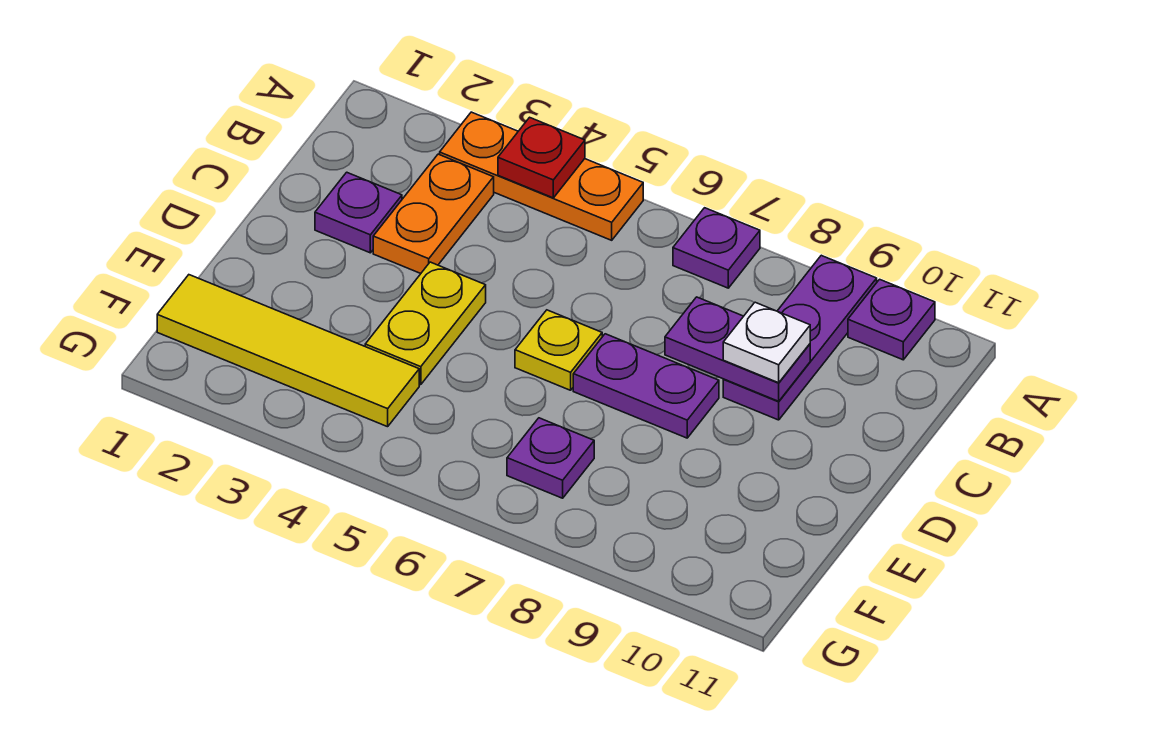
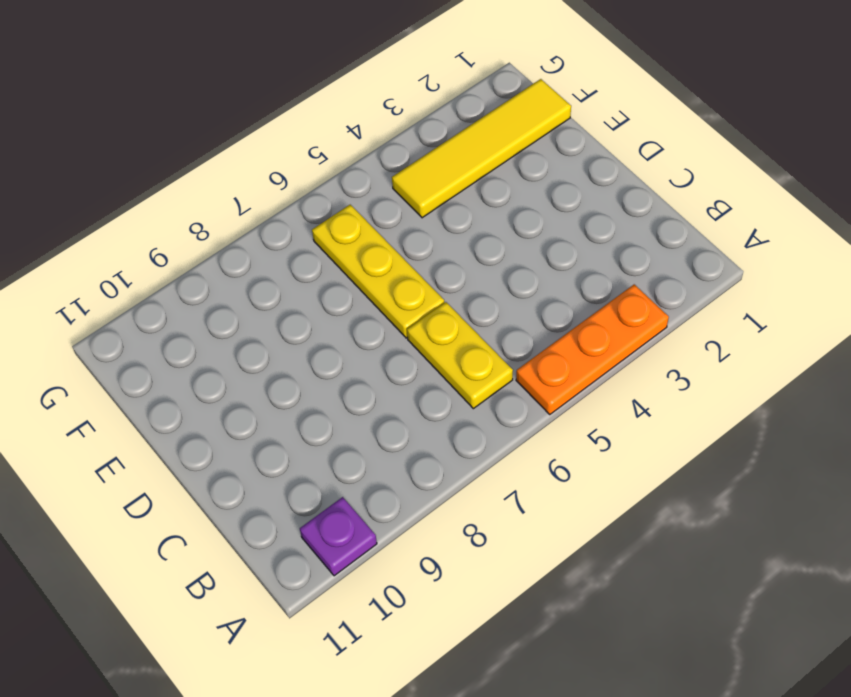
yellow plate B6:C6 level 1 -> yellow plate D4:E4 level 1
yellow plate D6:F6 level 1 -> yellow plate D6 level 1
none -> purple plate A7 level 1
none -> purple plate A9:C9 level 1
none -> orange plate B3:C3 level 1

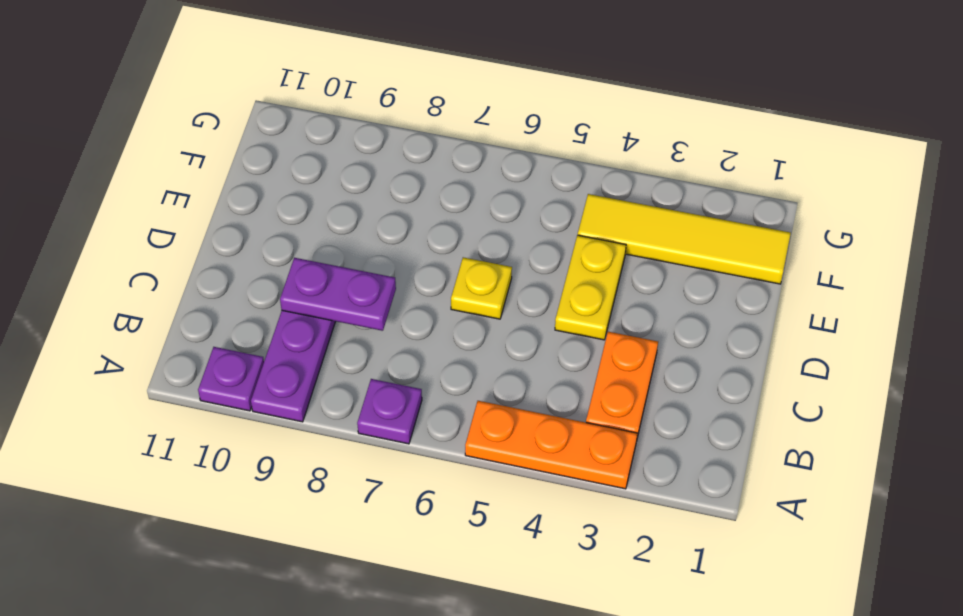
none -> purple plate C2 level 1
none -> purple plate D7:D8 level 1
none -> purple plate F7 level 1

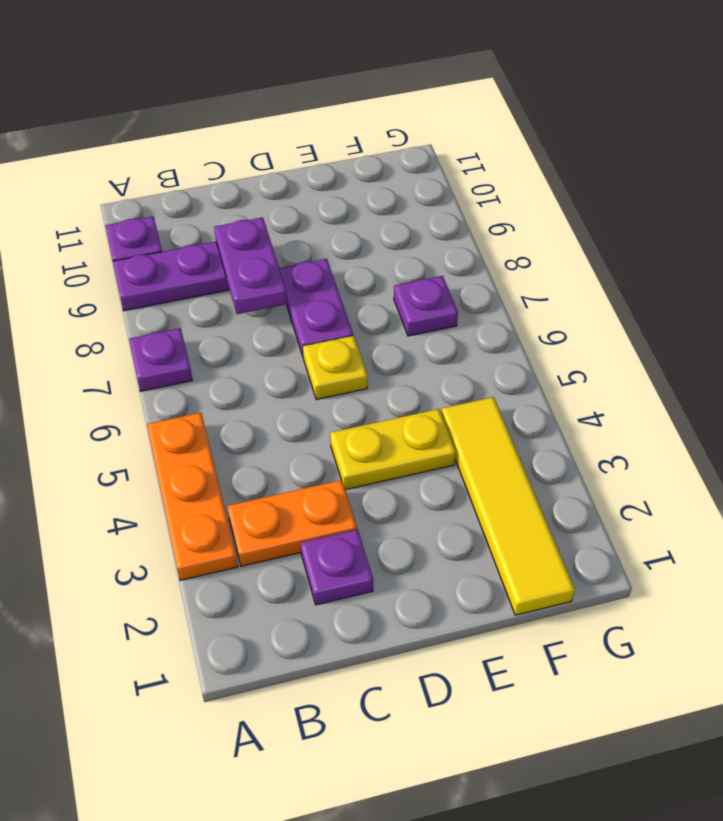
none -> red plate A4 level 2
none -> white plate C9 level 3

